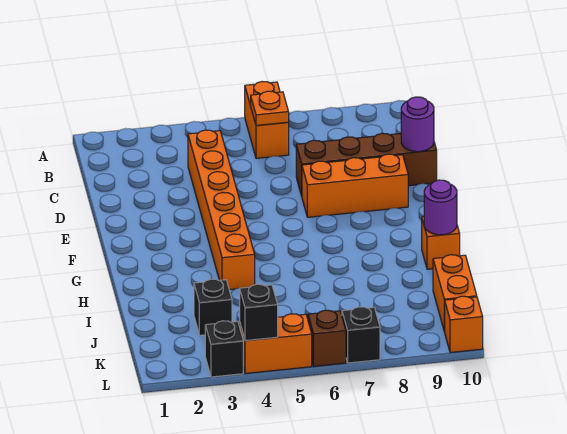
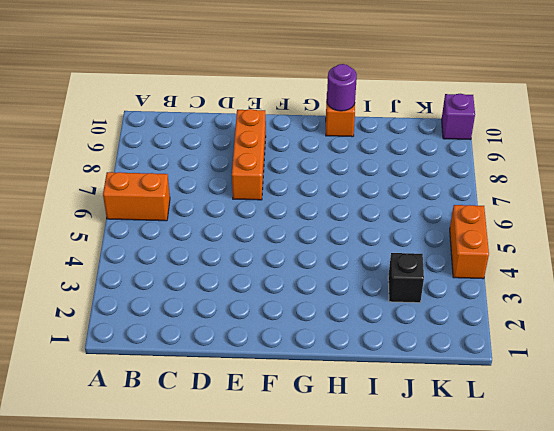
purple brick L10 level 1 -> orange brick L10 level 1
none -> orange brick C4:H4 level 1
none -> brown brick D7:D10 level 1
none -> orange brick J10:K10 level 1

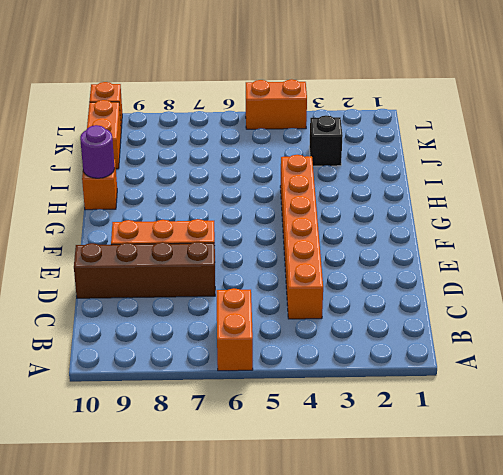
none -> black brick L3 level 1
none -> brown brick L6 level 1
none -> black brick L7 level 1

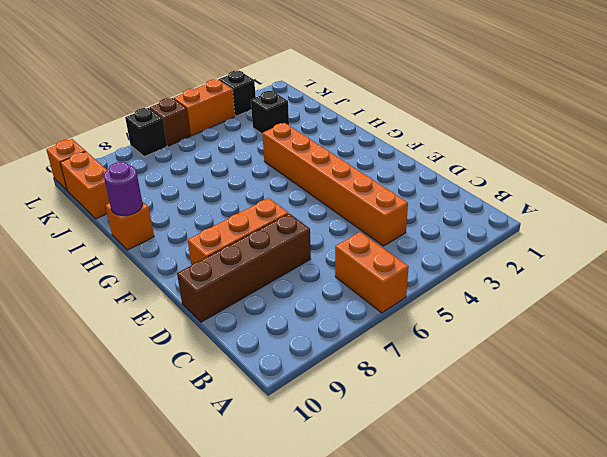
none -> orange plate B6 level 2
none -> purple round brick D10 level 2
none -> black brick L4 level 2

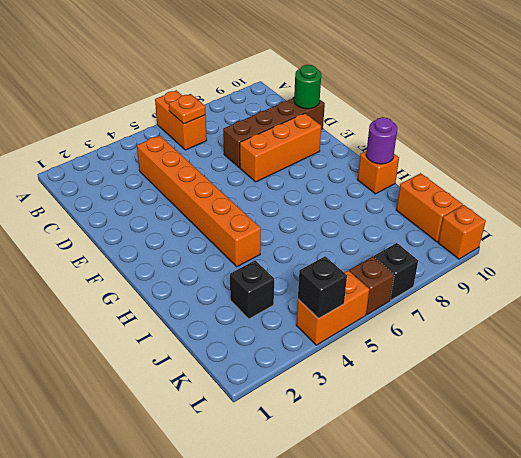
green round brick D10 level 2 -> purple round brick D10 level 2
none -> black brick L3 level 1

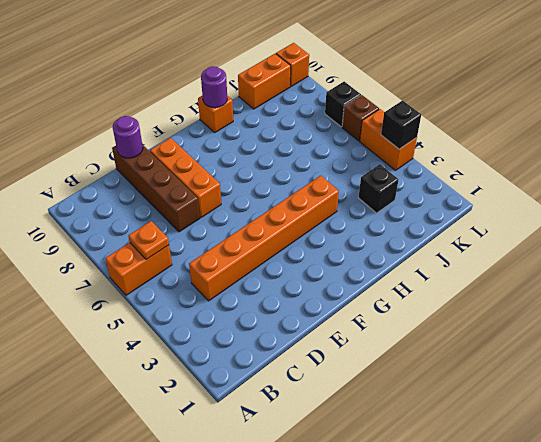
none -> black brick L3 level 1

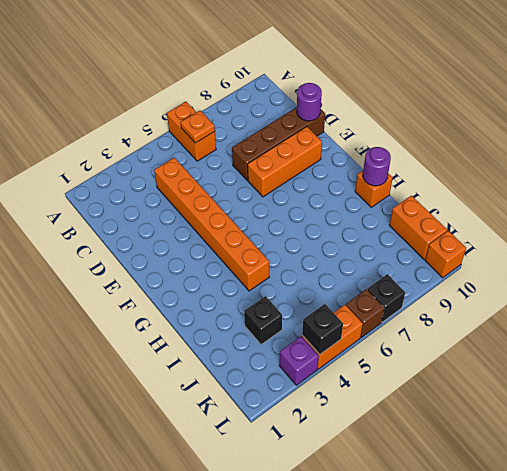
purple brick L3 level 1 -> black brick L3 level 1

